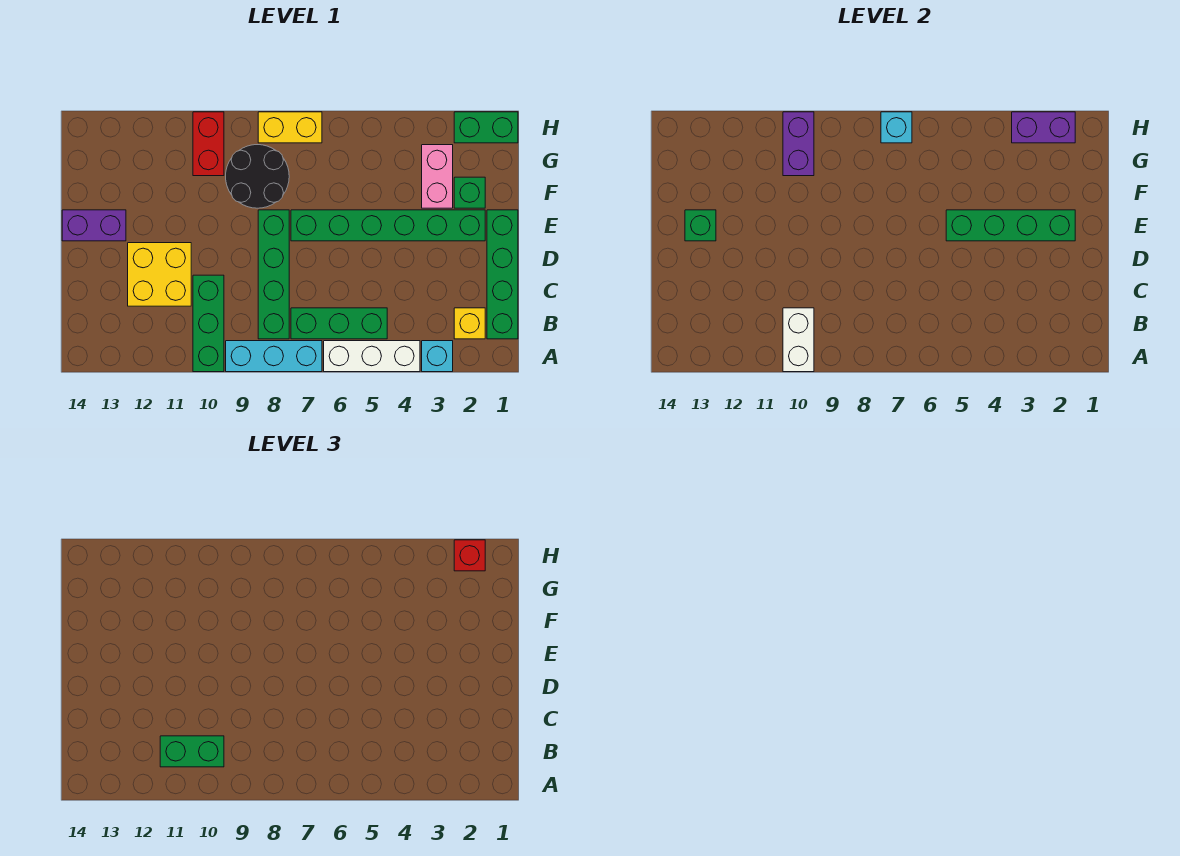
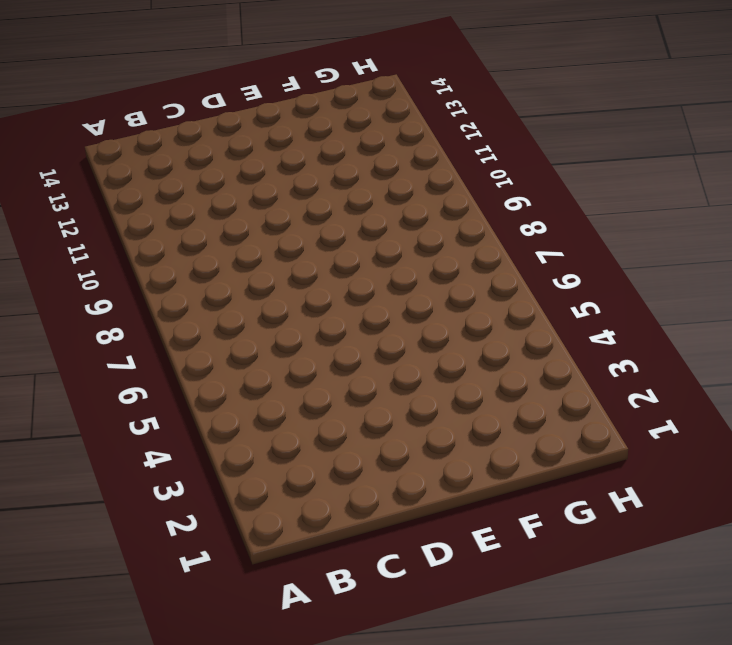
none -> cyan brick A3 level 1
none -> white brick A4:A6 level 1
none -> cyan brick A7:A9 level 1

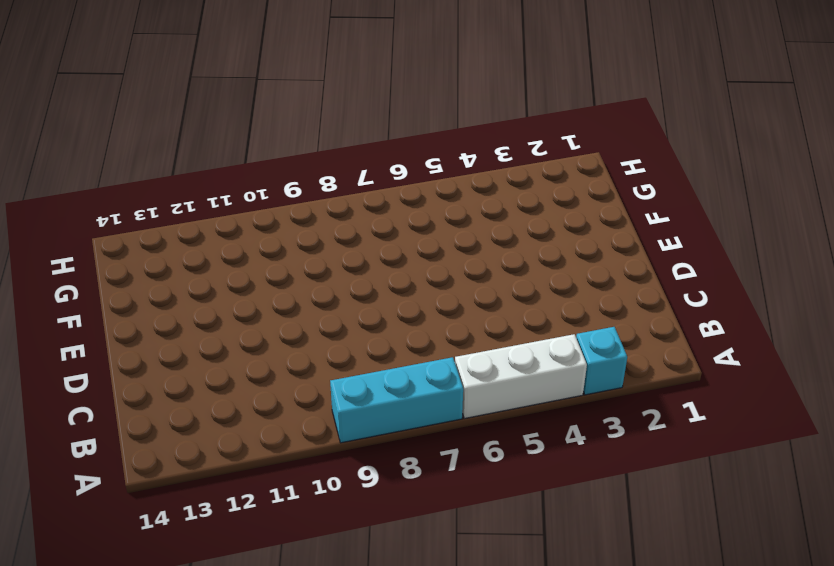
none -> green brick A10:C10 level 1
none -> green brick B1:E1 level 1
none -> yellow brick B2 level 1

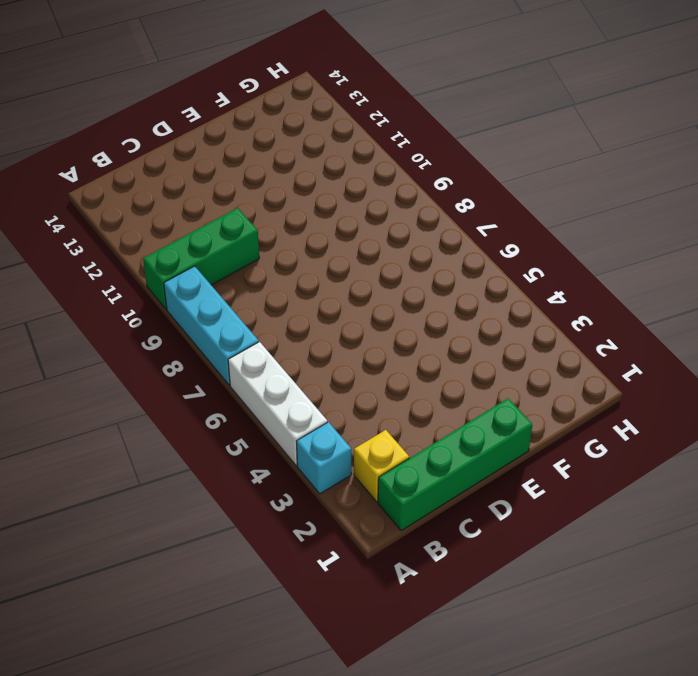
none -> green brick B5:B7 level 1
none -> green brick B8:E8 level 1
none -> yellow brick C11:D12 level 1

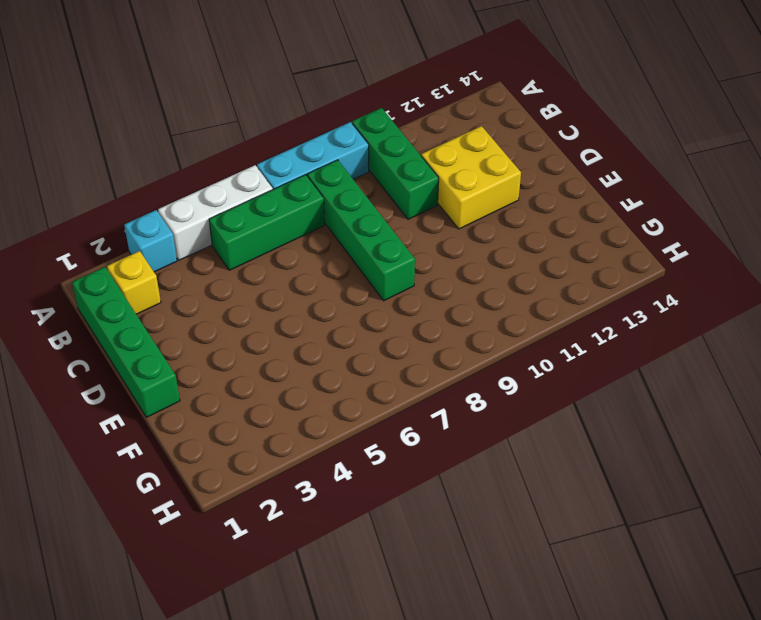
none -> green brick E2:E7 level 1
none -> purple brick E13:E14 level 1
none -> green brick F2 level 1

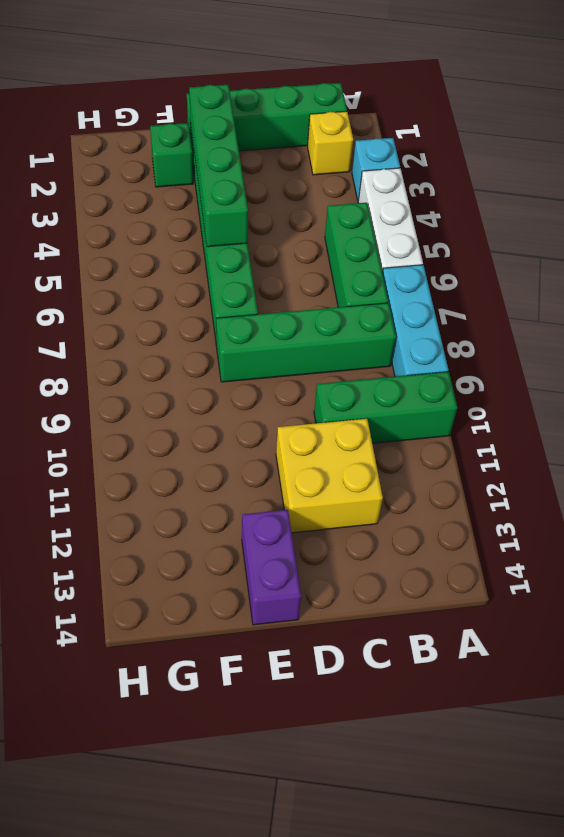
none -> pink brick F3:G3 level 1
none -> black round brick F8:G9 level 1
none -> red brick G10:H10 level 1

